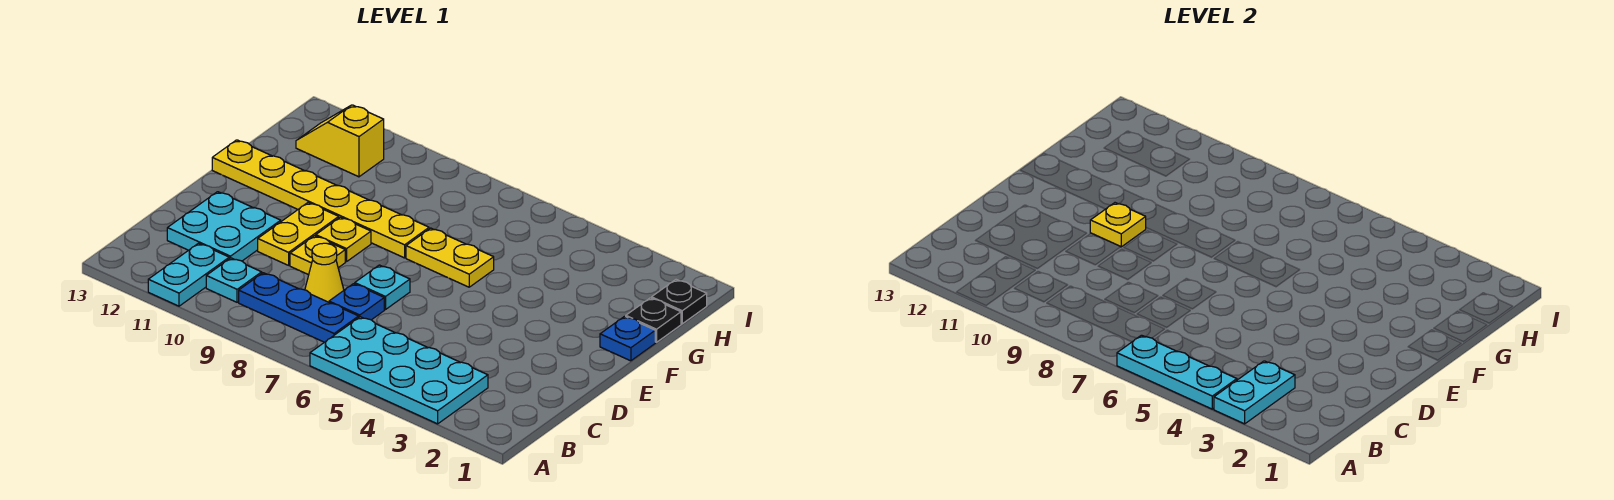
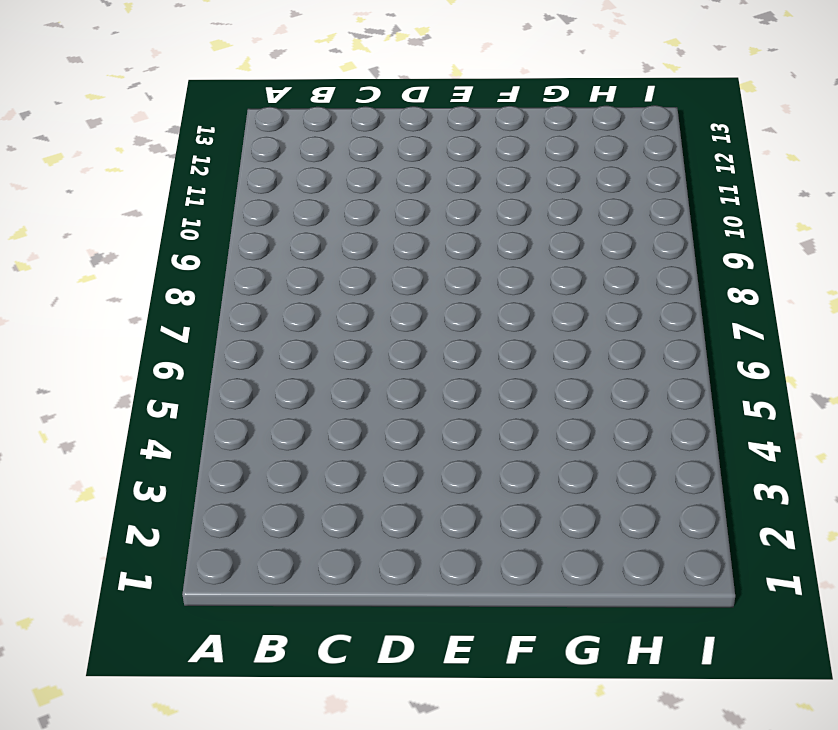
none -> cyan plate A3:B6 level 1
none -> cyan plate A11:B11 level 1
none -> blue plate B7:B9 level 1

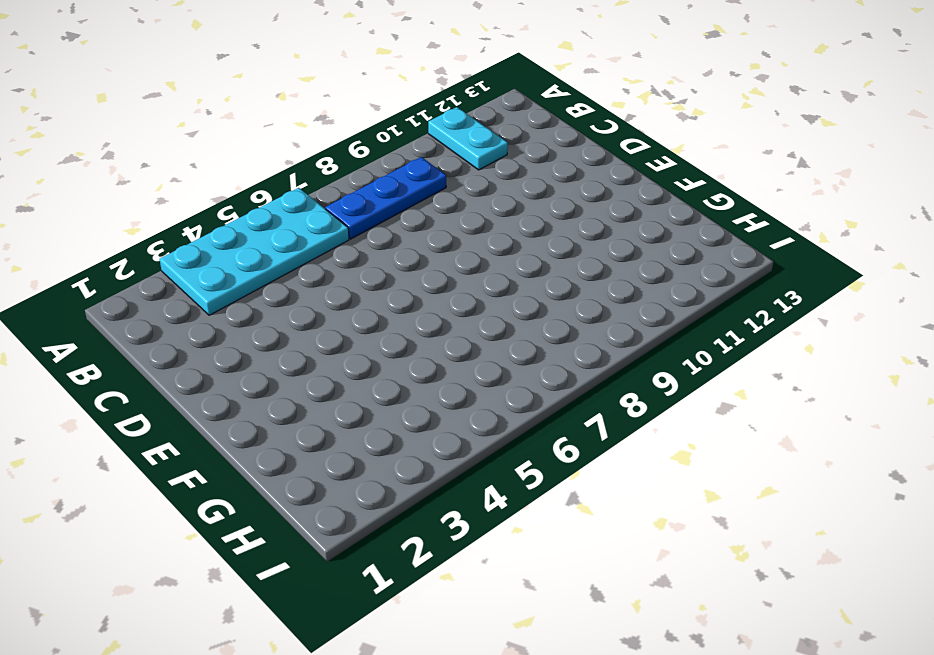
none -> cyan plate B10 level 1
none -> blue plate C7 level 1
none -> yellow cone C8 level 1

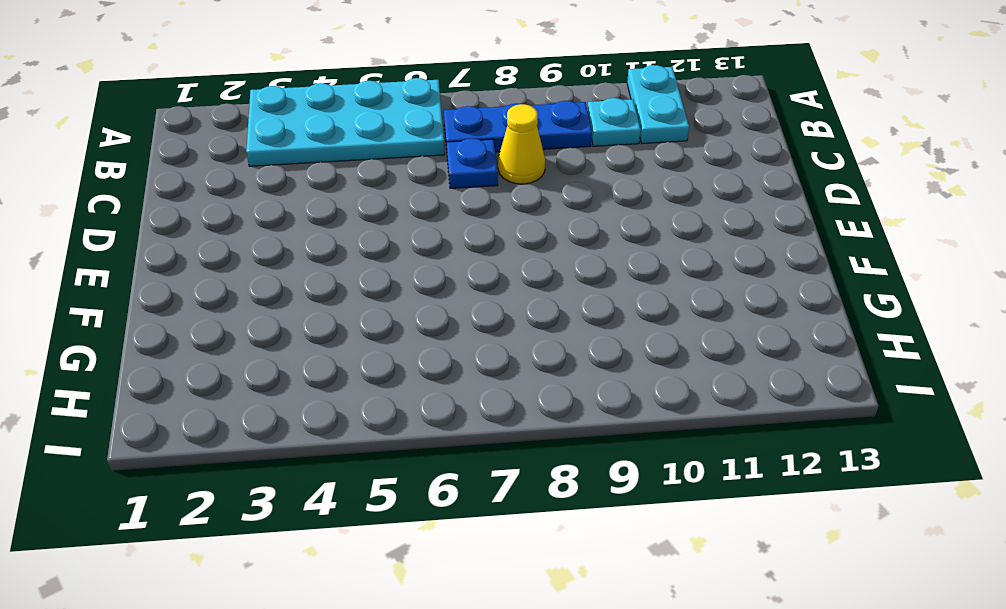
none -> cyan plate C11:D12 level 1
none -> cyan plate D7 level 1
none -> yellow plate D9 level 1

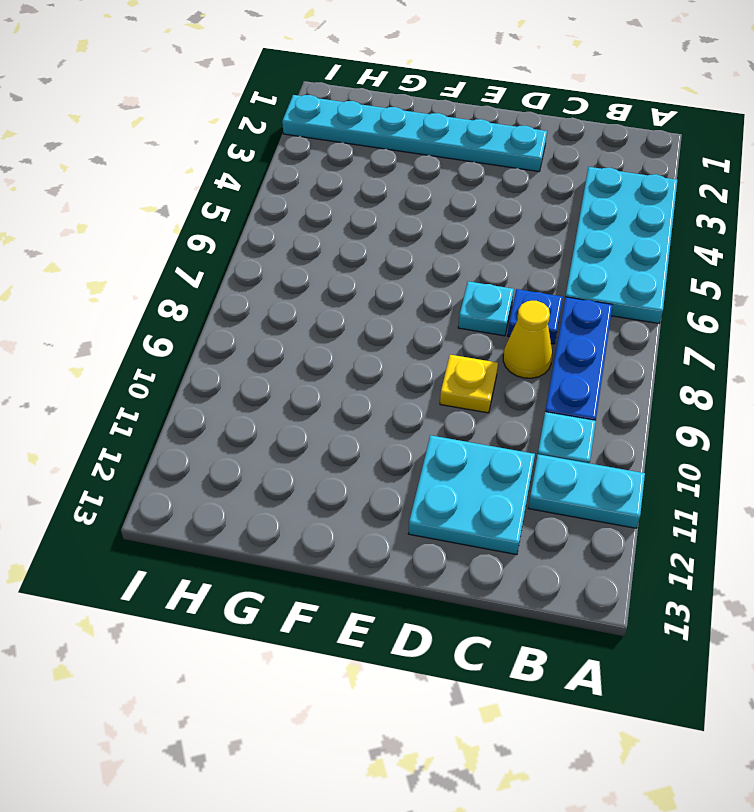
cyan plate D2:I2 level 1 -> none
none -> yellow plate D10:E10 level 1
none -> yellow plate E9 level 1
none -> blue plate F1 level 1

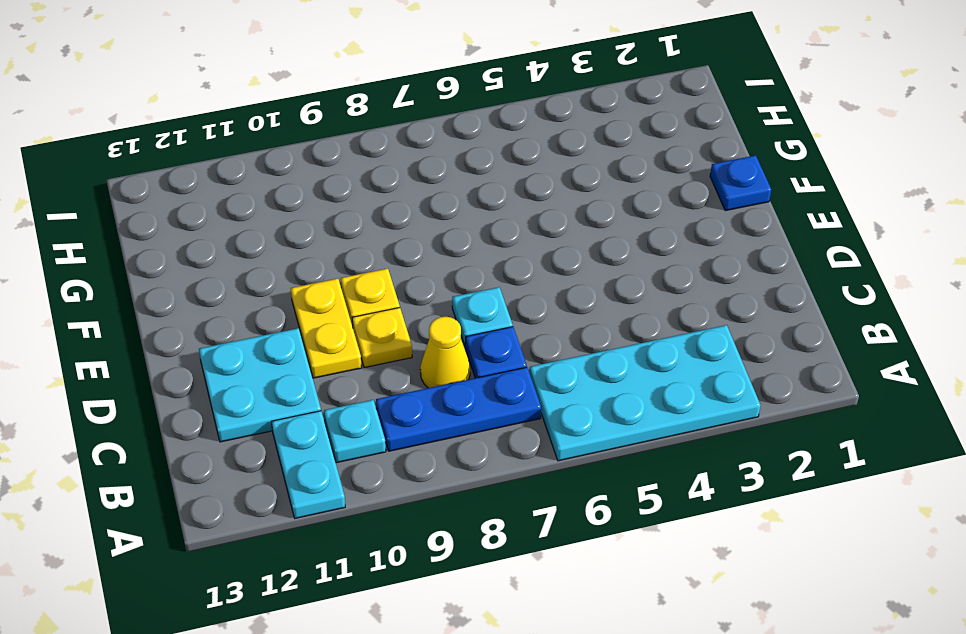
none -> yellow plate F6:F7 level 1
none -> yellow plate F8:F13 level 1
none -> black plate G1 level 1

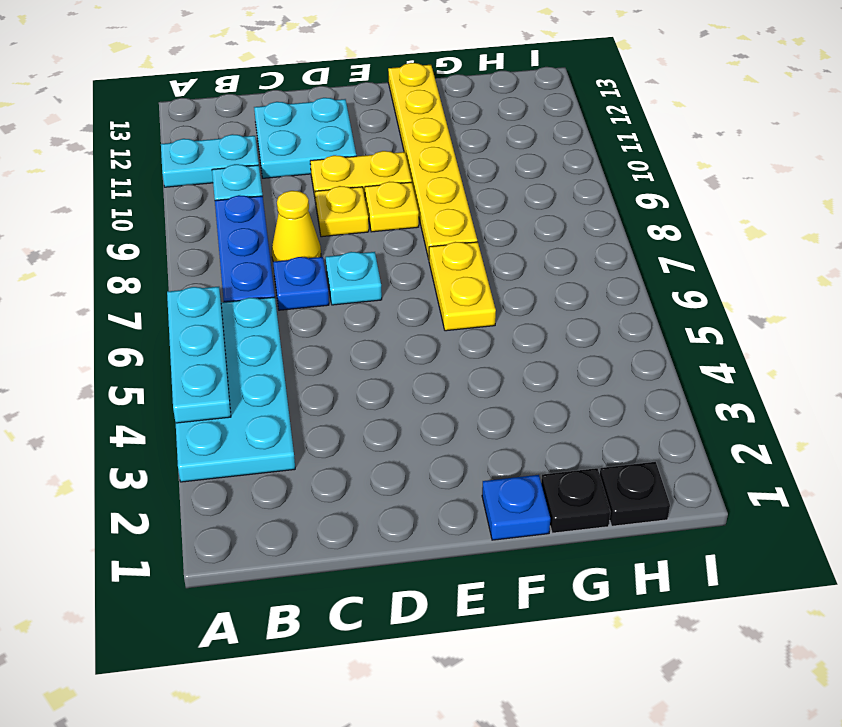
none -> yellow slope H11:H12 level 1 top 11
none -> cyan plate A3:B3 level 2
none -> yellow plate E10 level 2

